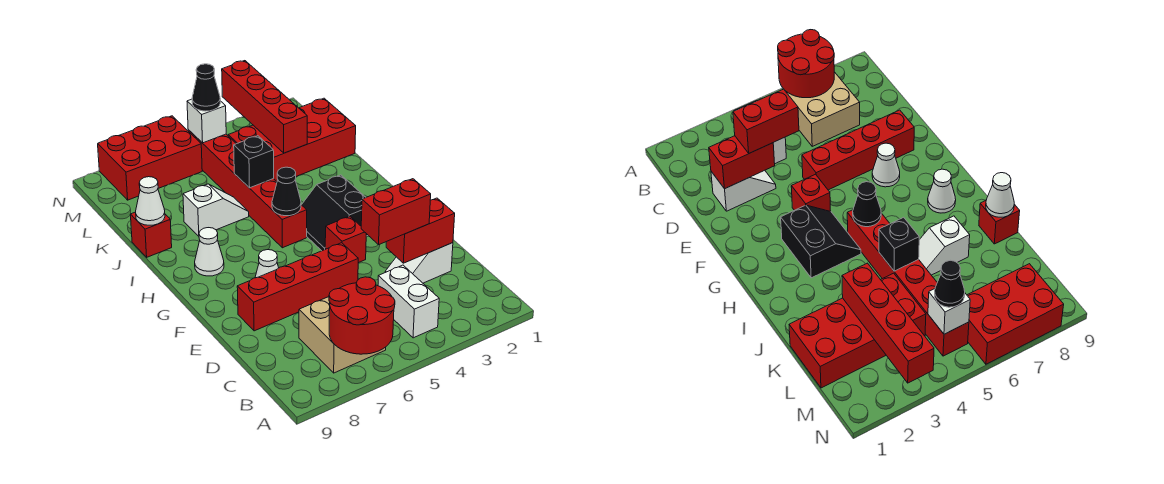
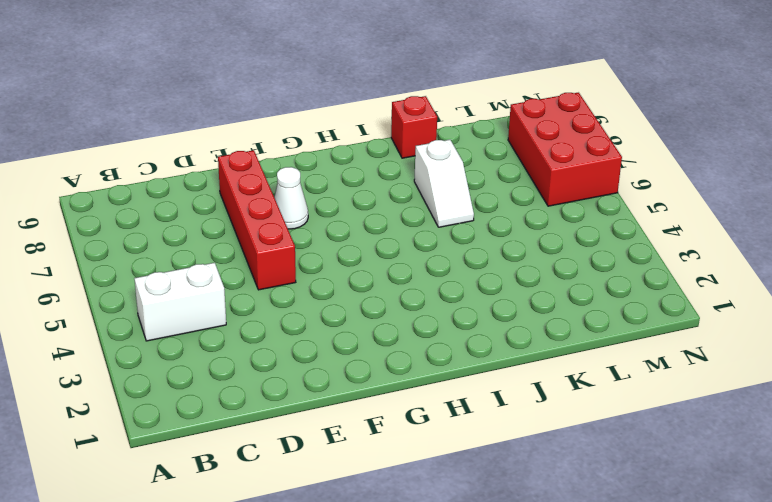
none -> tan brick B6:C7 level 1
none -> white slope D2:D3 level 1 top 2
none -> red brick F4 level 1

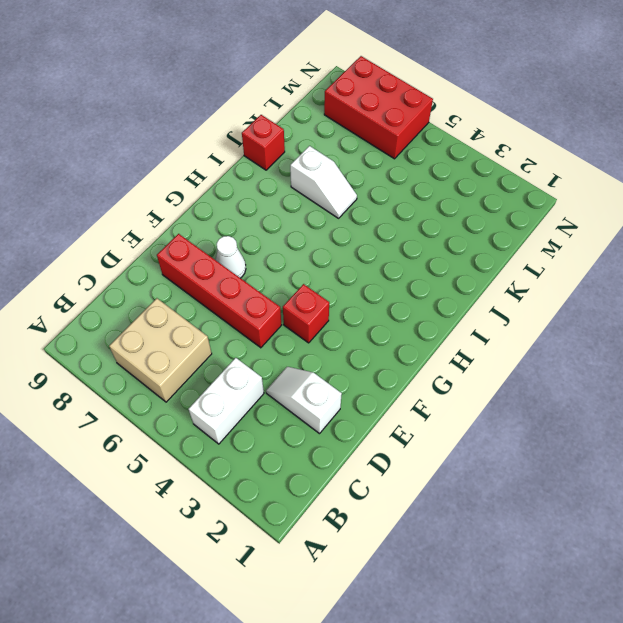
none -> black slope G3:H4 level 1 top 3
none -> red brick H5:M5 level 1
none -> white cone H8 level 1

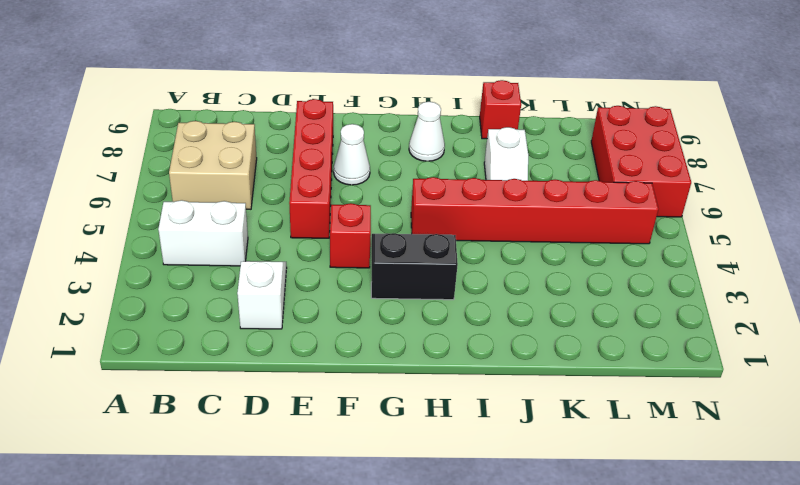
none -> red brick K1:L4 level 1
none -> red round brick A6:B7 level 2
none -> red brick D2:D3 level 2

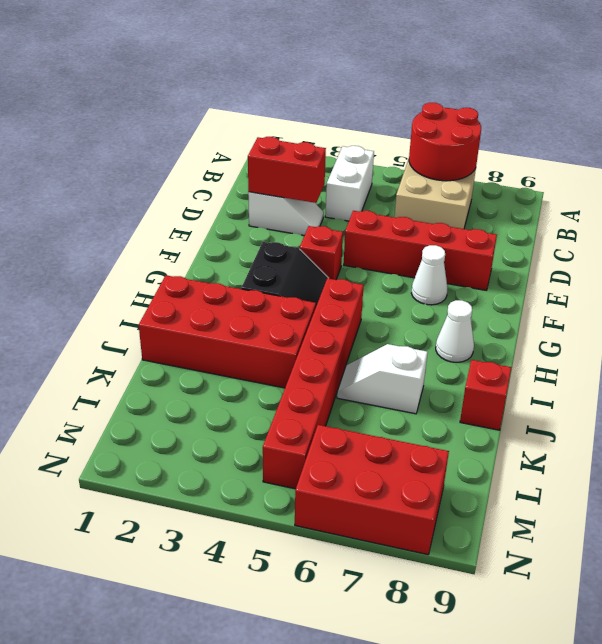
red brick I1:J4 level 1 -> red brick K1:L4 level 1
none -> black cone H5 level 2
none -> black brick J5 level 2
none -> white cone J9 level 2

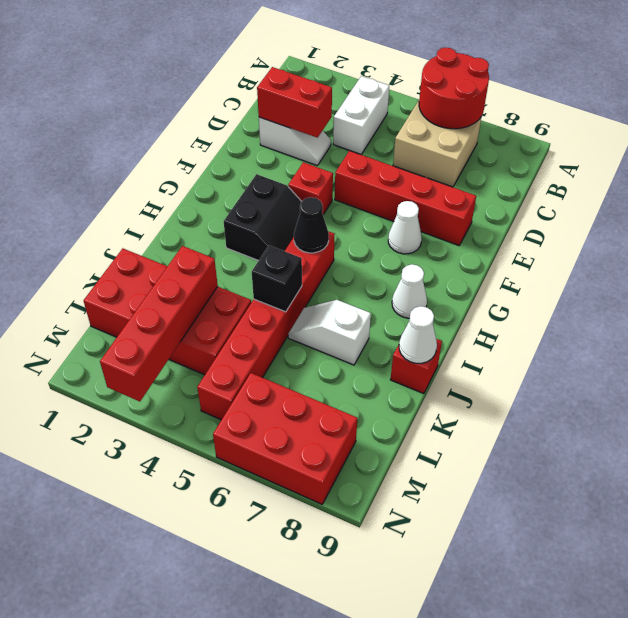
none -> white brick M5 level 2
none -> red brick D3:D4 level 3
none -> black cone M5 level 3

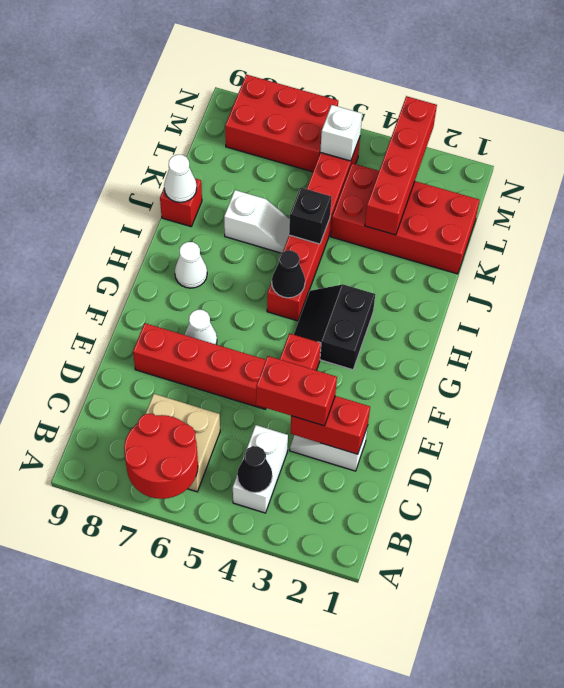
black cone B4 level 2 -> black cone M5 level 3

